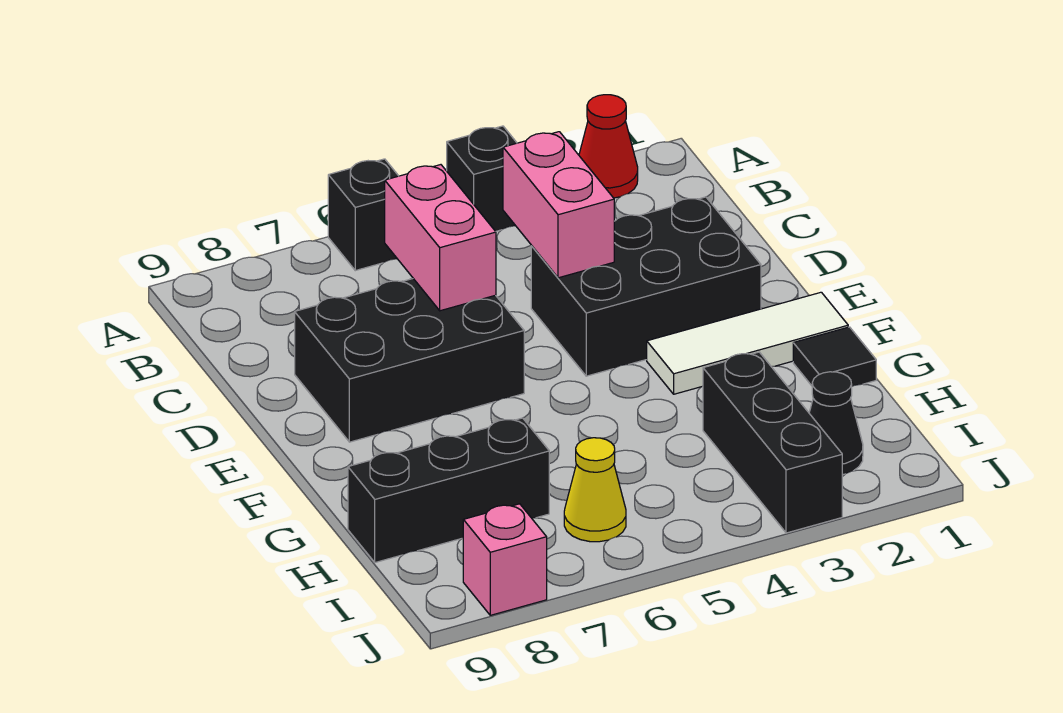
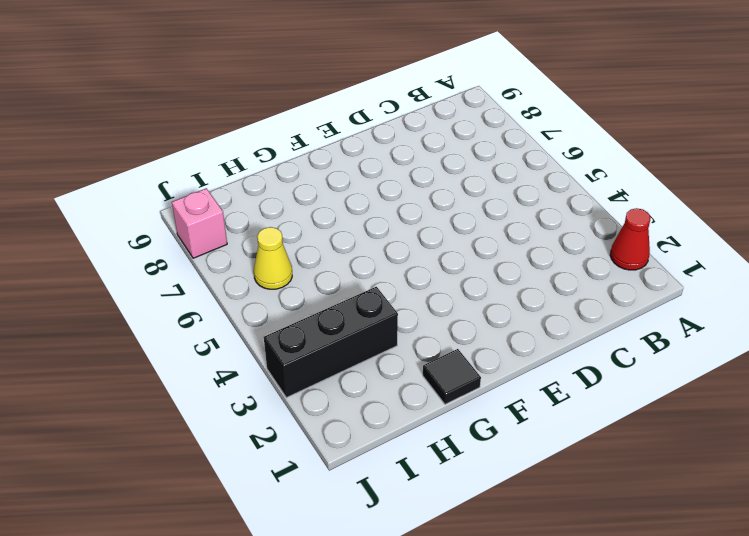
none -> black brick A4 level 1
none -> black brick A6 level 1
none -> black brick D2:E4 level 1

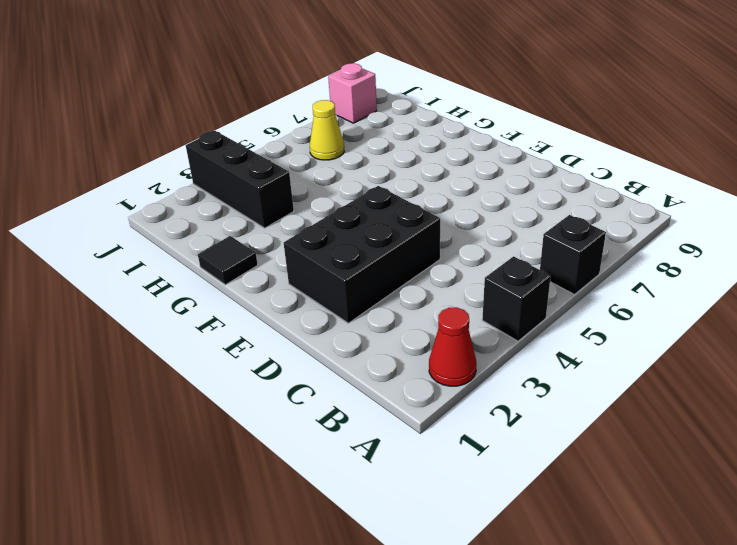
none -> black brick D6:E8 level 1
none -> white tile F1:F3 level 1
none -> black brick H7:H9 level 1

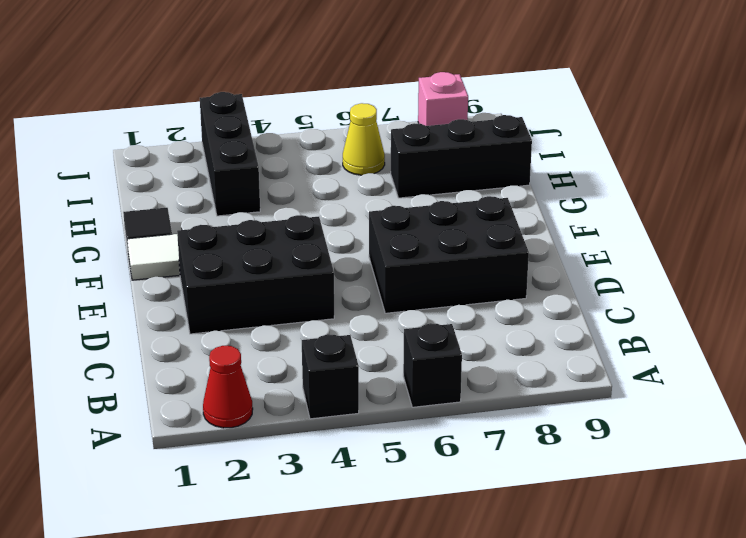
none -> black cone I2 level 1
none -> pink brick C4:D4 level 2
none -> pink brick C6:D6 level 2

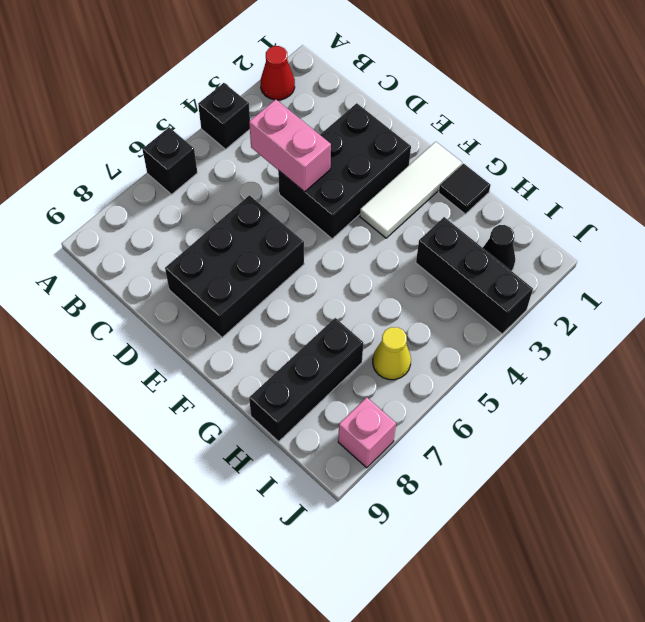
none -> pink brick C6:D6 level 2

